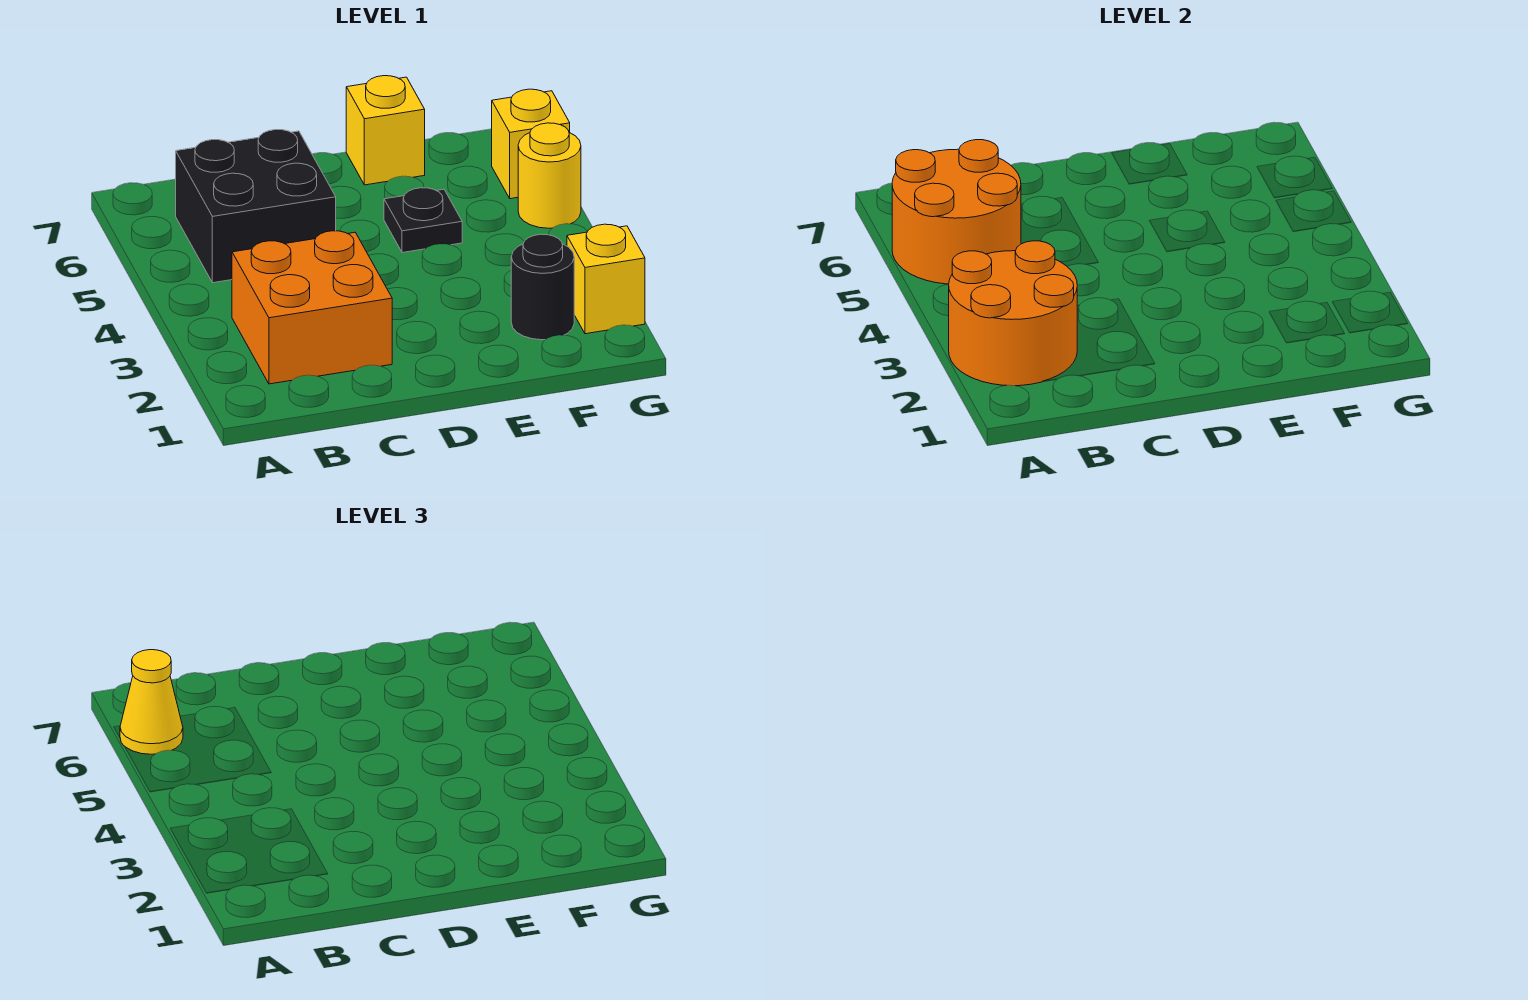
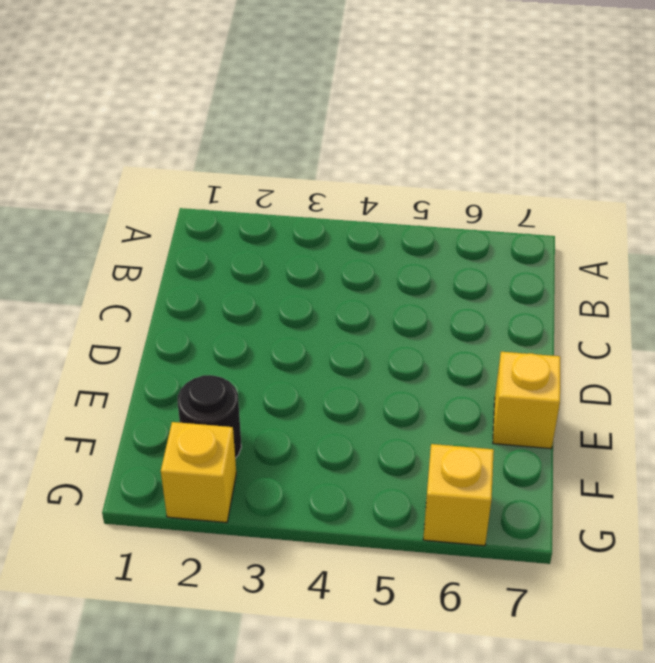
none -> orange brick B2:C3 level 1
none -> black brick B5:C6 level 1

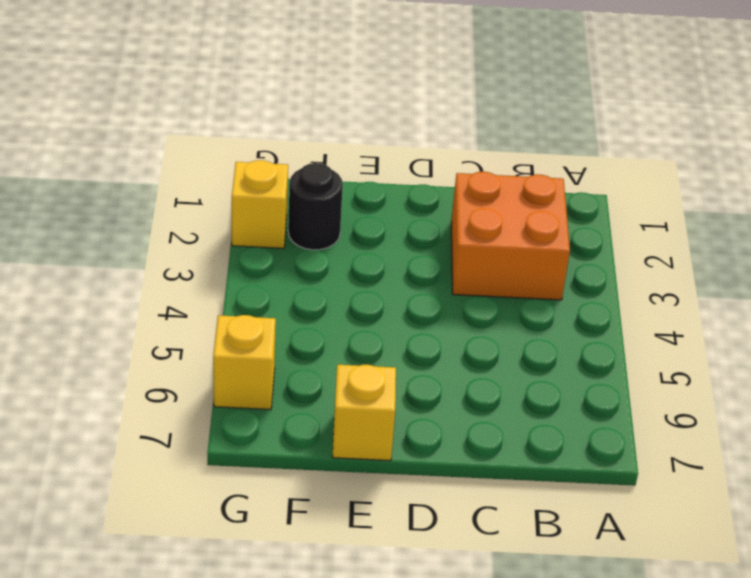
none -> black brick B5:C6 level 1
none -> black plate E5 level 1

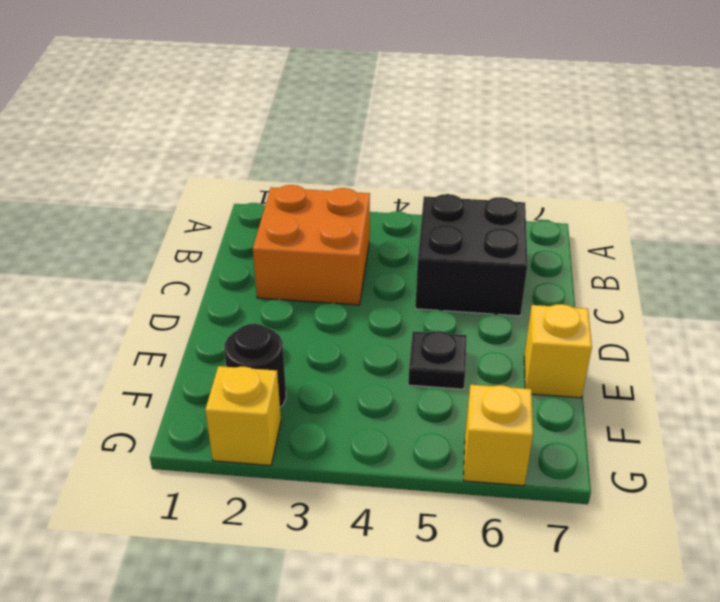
none -> yellow round brick G5 level 1
none -> orange round brick A2:B3 level 2

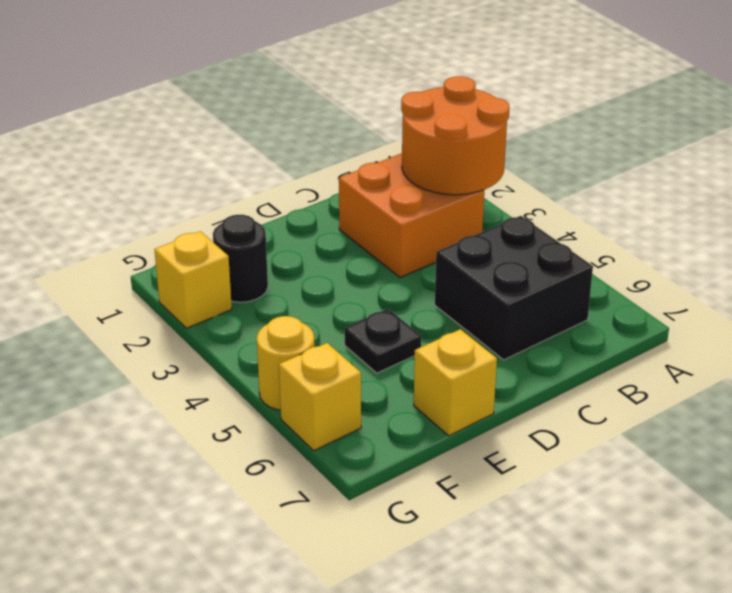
none -> orange round brick A5:B6 level 2
none -> yellow cone A6 level 3

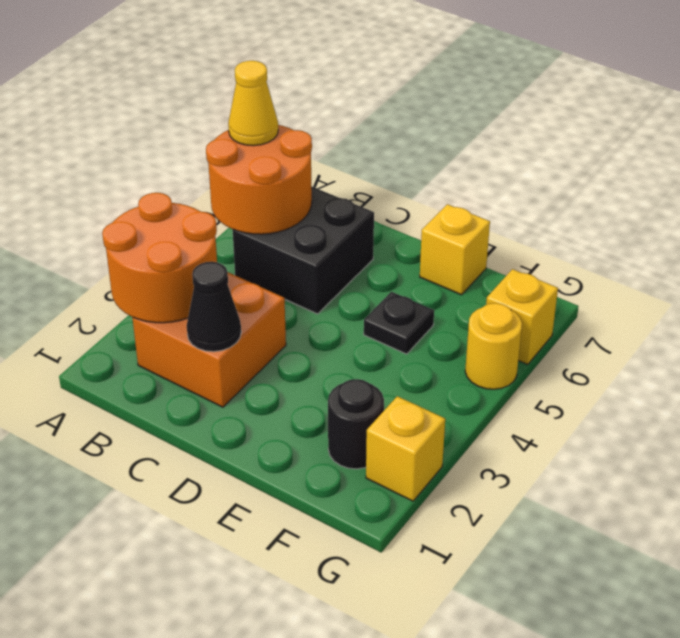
black cone C2 level 2 -> none

